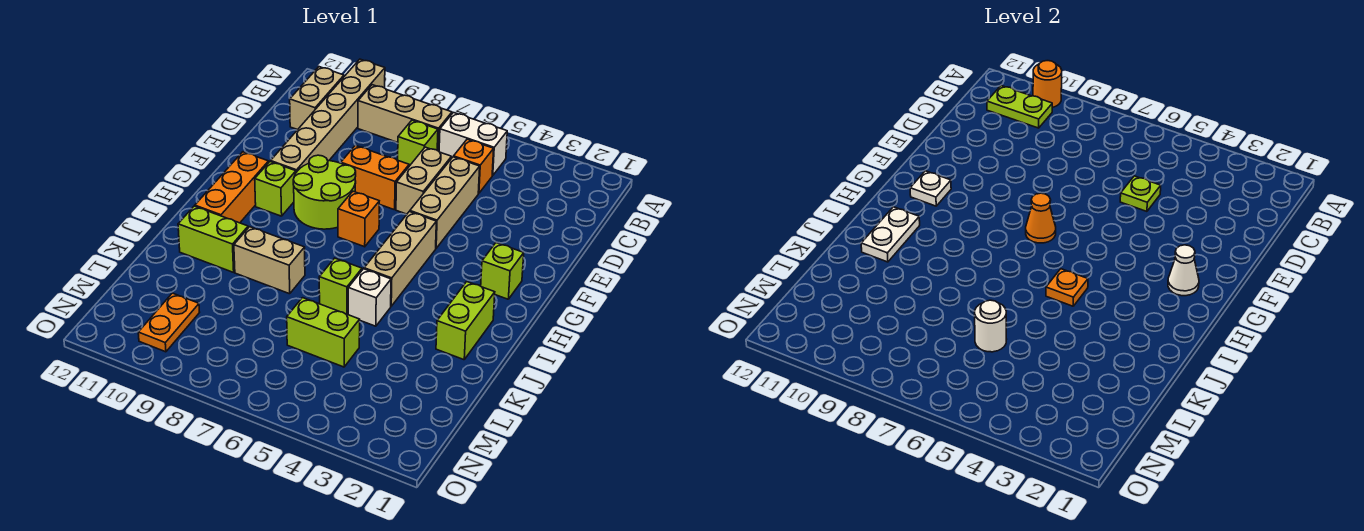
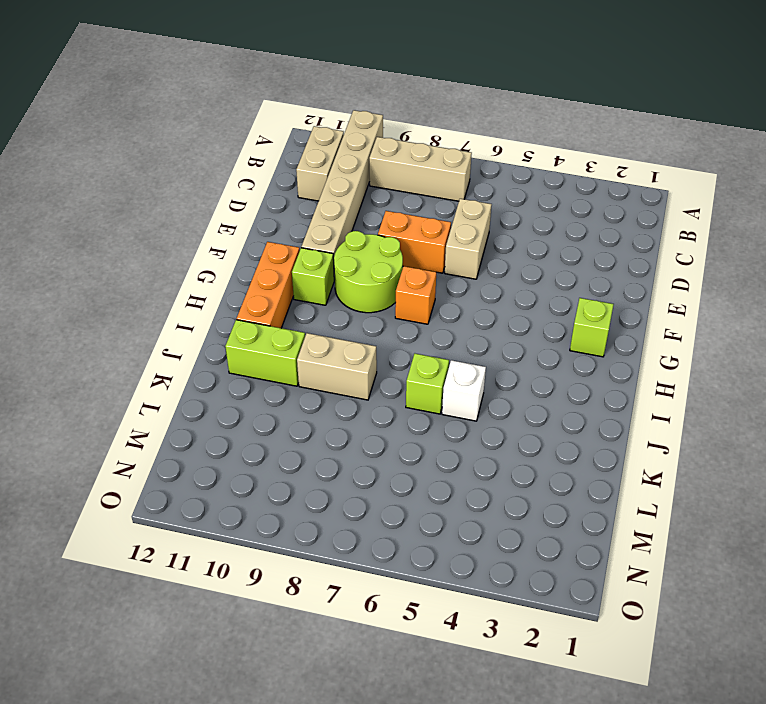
none -> white brick B5:B6 level 1
none -> orange brick C5 level 1
none -> lime brick C7 level 1
none -> tan brick D5:F5 level 1

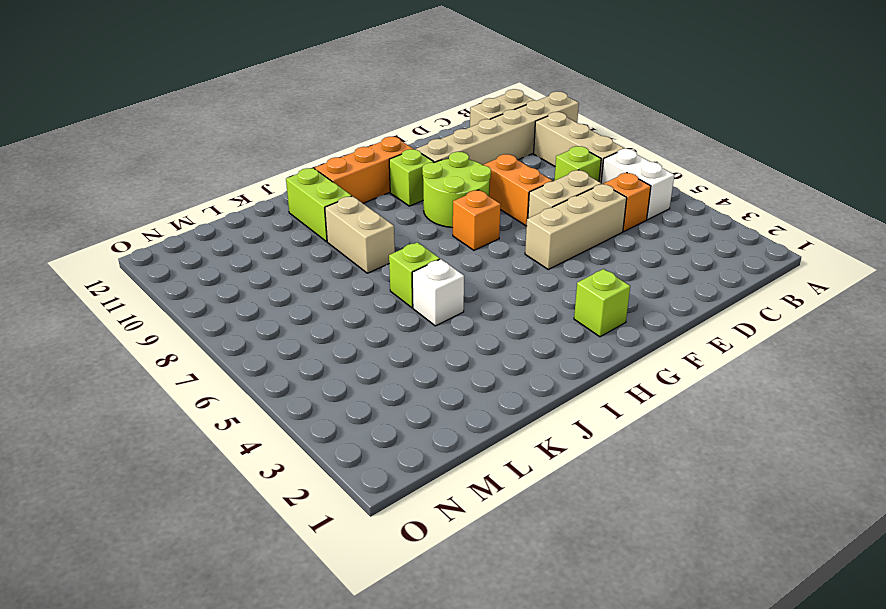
none -> tan brick G5:I5 level 1
none -> lime brick I2:J2 level 1
none -> lime brick L5:L6 level 1
none -> orange plate M10:N10 level 1

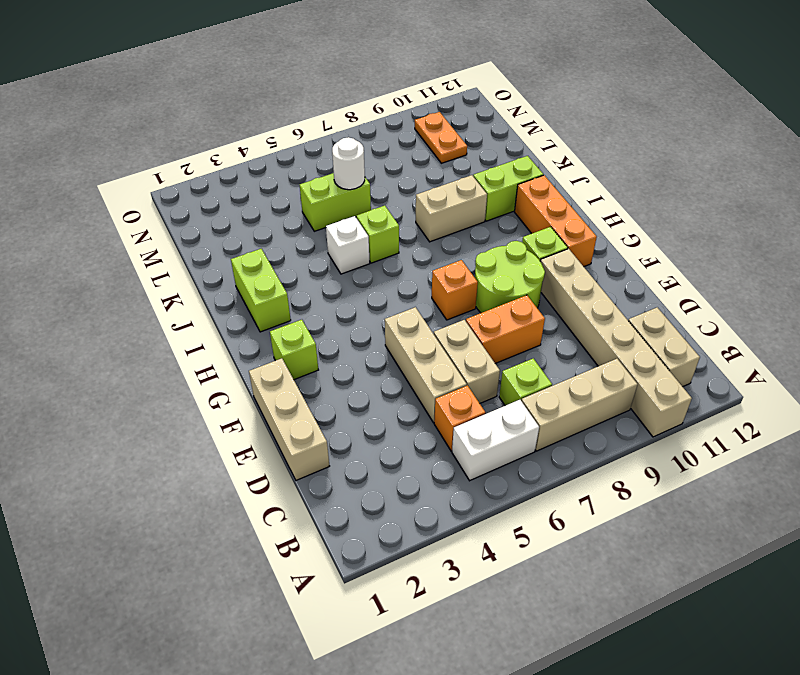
tan brick D1:F1 level 1 -> tan brick G5:I5 level 1
none -> orange round brick A10 level 2
none -> lime plate B10:B11 level 2
none -> lime plate D5 level 2
none -> white cone G2 level 2

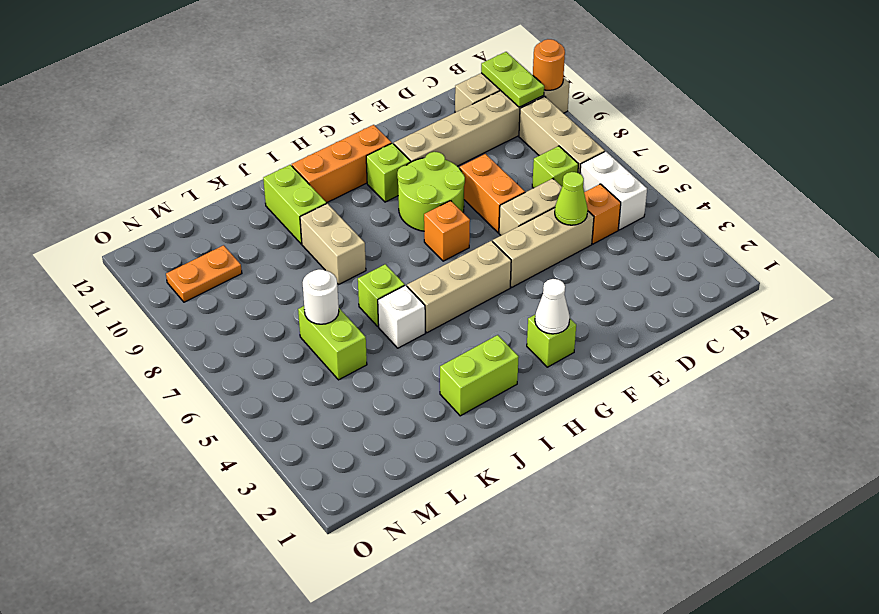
lime cone D5 level 2 -> lime plate D5 level 2
none -> orange cone G7 level 2
none -> white plate G11 level 2
none -> orange plate I5 level 2
none -> white plate I11:J11 level 2

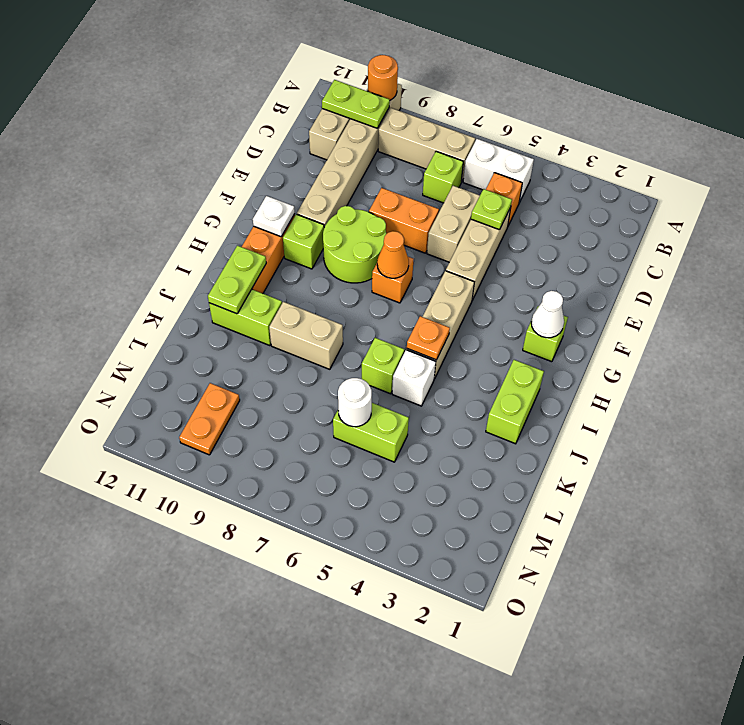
lime plate I11:J11 level 2 -> white plate I11:J11 level 2

